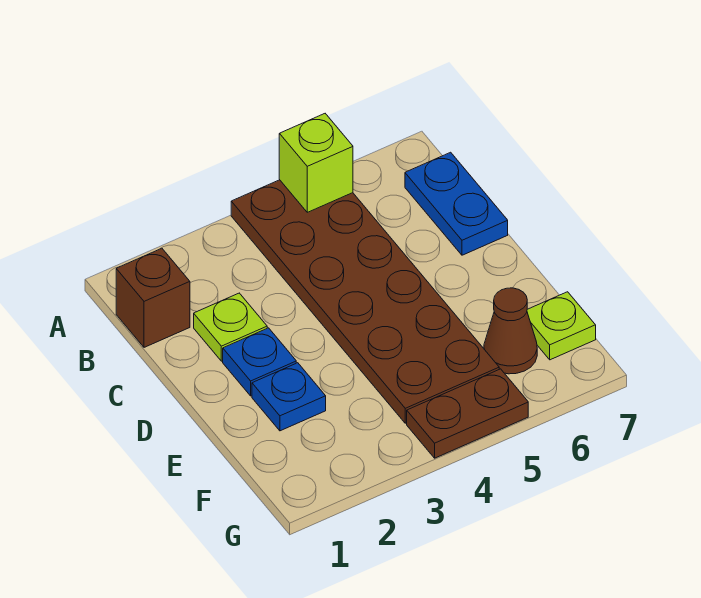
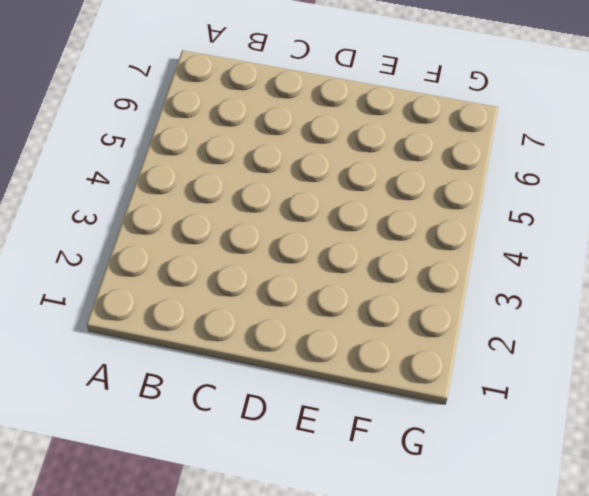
none -> brown plate A4:F5 level 1
none -> brown brick B1 level 1

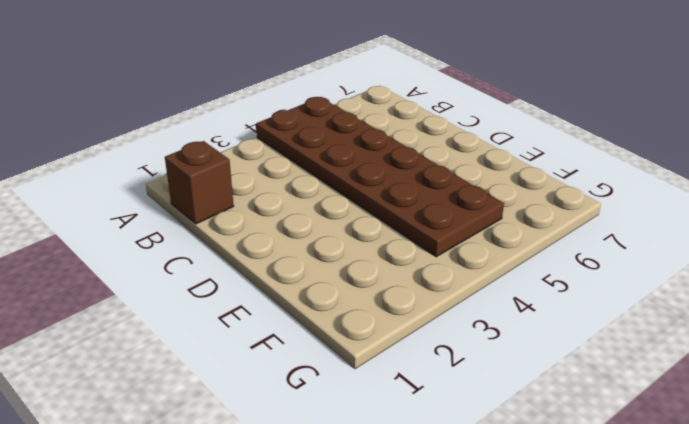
none -> blue plate B7:C7 level 1
none -> lime plate C2 level 1

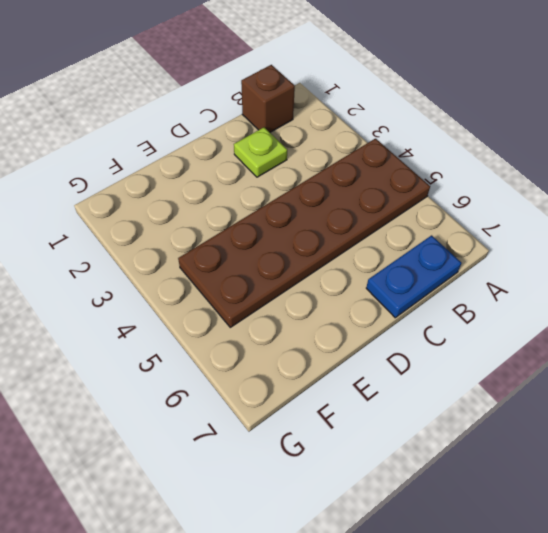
none -> blue plate D2 level 1
none -> blue plate E2 level 1

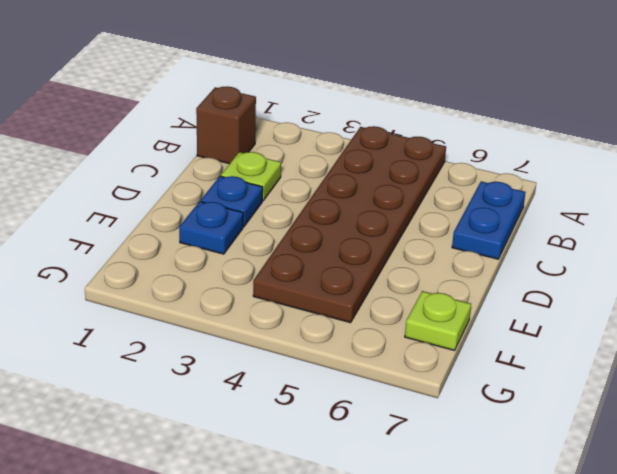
none -> brown cone F6 level 1
none -> brown plate G4:G5 level 1

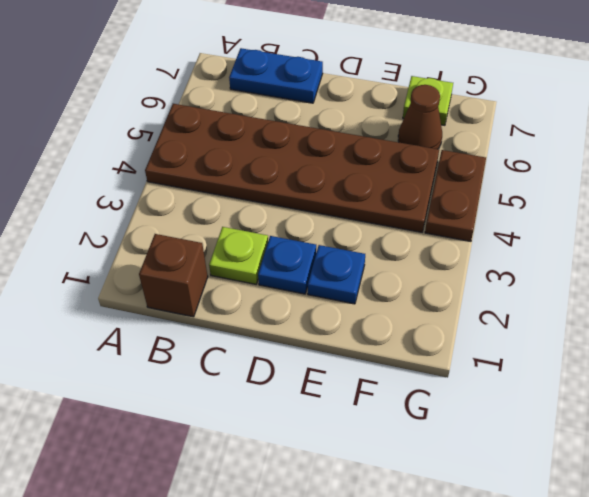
none -> lime brick A5 level 2

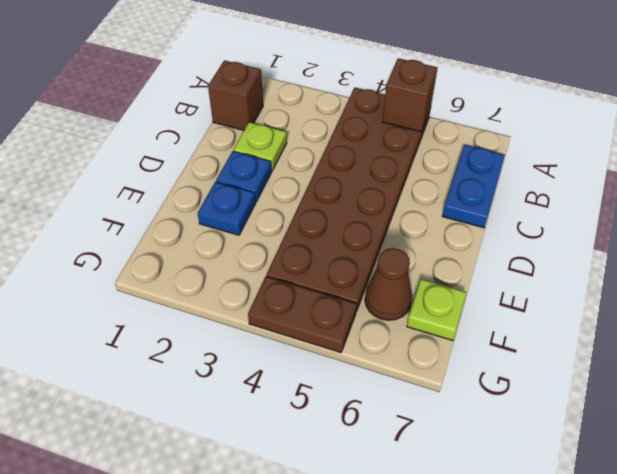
brown brick A5 level 2 -> lime brick A5 level 2

